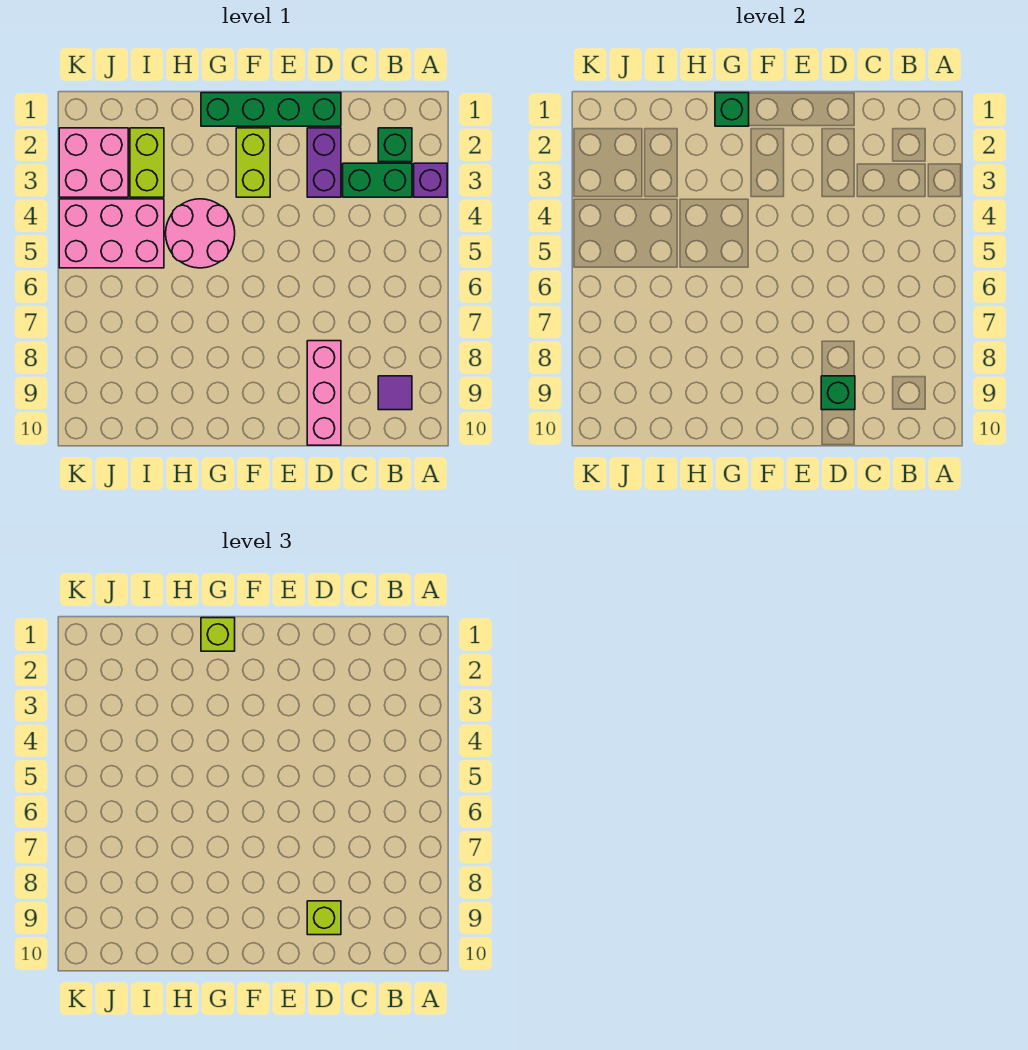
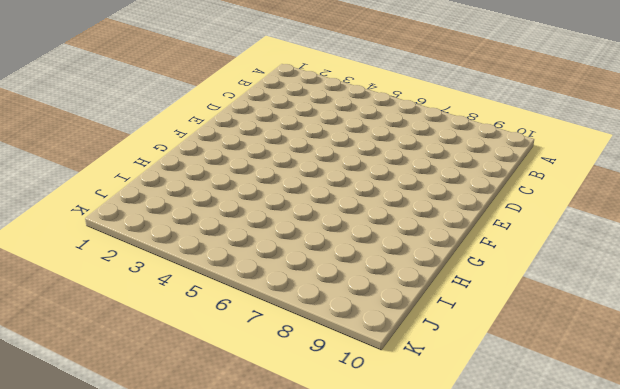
none -> purple brick A3 level 1
none -> green brick B2 level 1
none -> green brick B3:C3 level 1

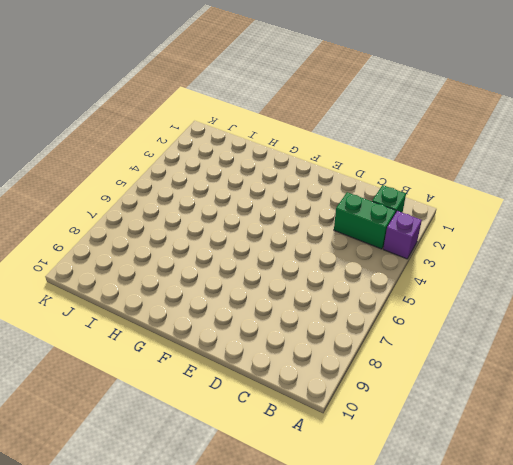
none -> purple tile B9 level 1
none -> green brick D1:G1 level 1
none -> purple brick D2:D3 level 1

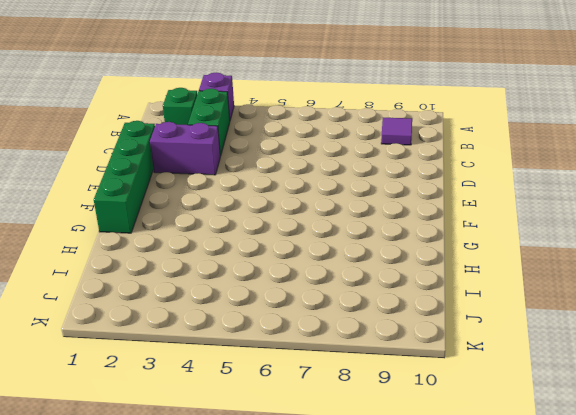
none -> pink brick D8:D10 level 1
none -> lime brick F2:F3 level 1
none -> pink round brick G4:H5 level 1

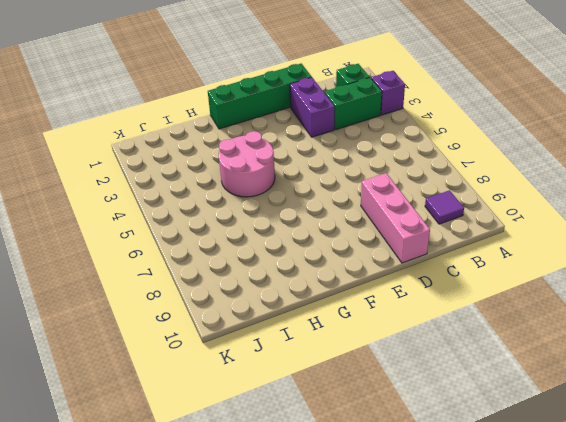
none -> lime brick F2:F3 level 1
none -> lime brick I2:I3 level 1
none -> pink brick I4:K5 level 1

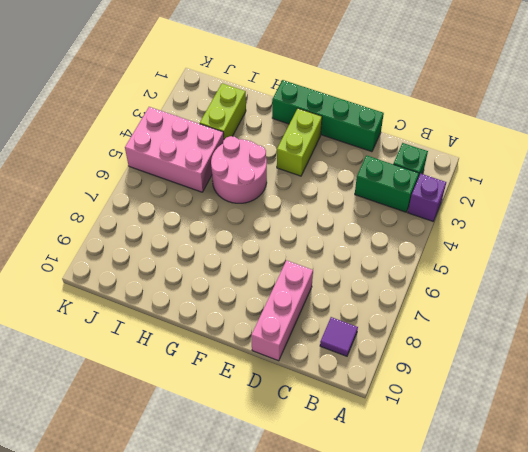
none -> purple brick D2:D3 level 1
none -> pink brick J2:K3 level 1
none -> green brick D9 level 2

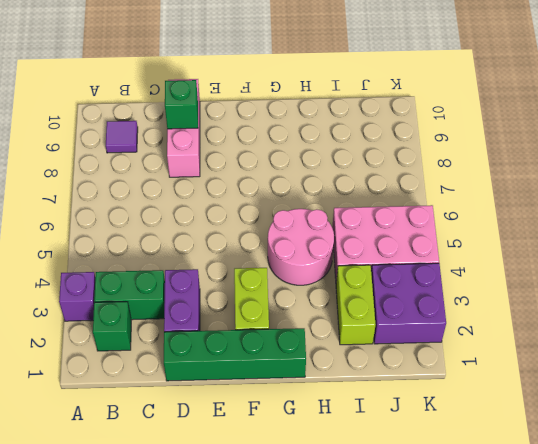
purple brick J2:K3 level 1 -> pink brick J2:K3 level 1
none -> green brick G1 level 2
none -> lime brick D9 level 3
none -> lime brick G1 level 3

